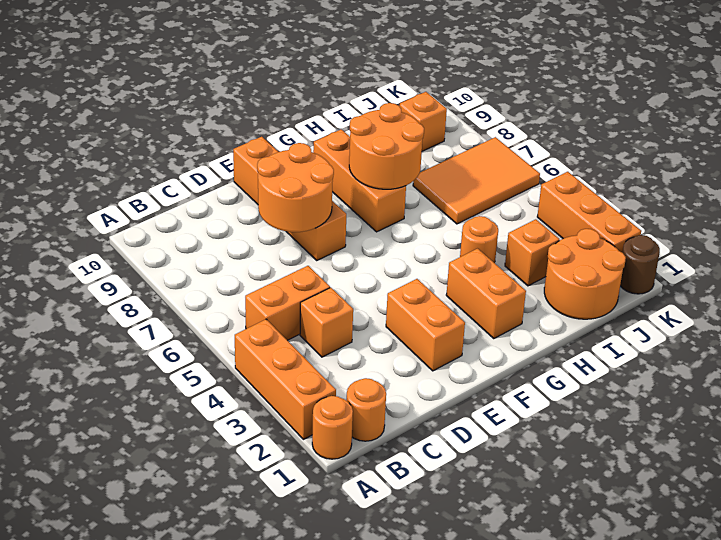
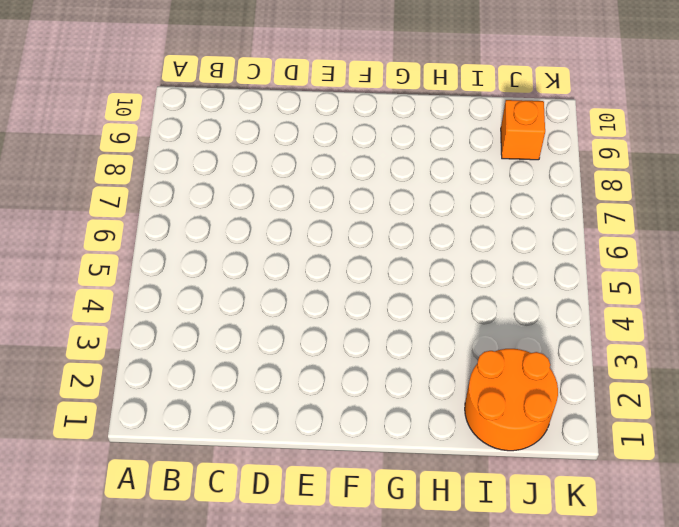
none -> orange round brick A1 level 1
none -> orange brick A2:A4 level 1
none -> orange round brick B1 level 1

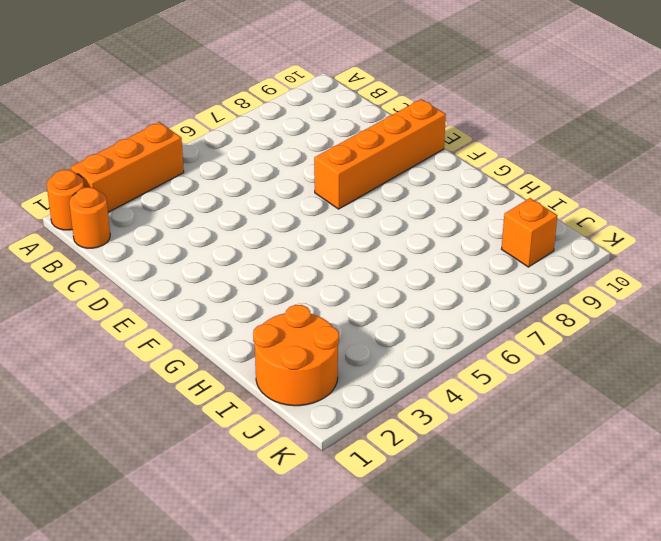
none -> orange brick B5:C5 level 1
none -> orange brick C4 level 1
none -> orange brick E2:E3 level 1

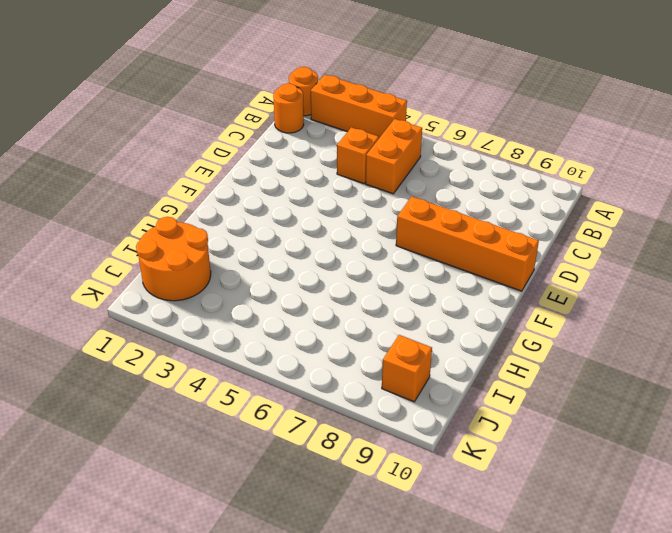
none -> orange brick E2:E3 level 1
none -> orange brick G2:G3 level 1
none -> orange brick G7:G9 level 1

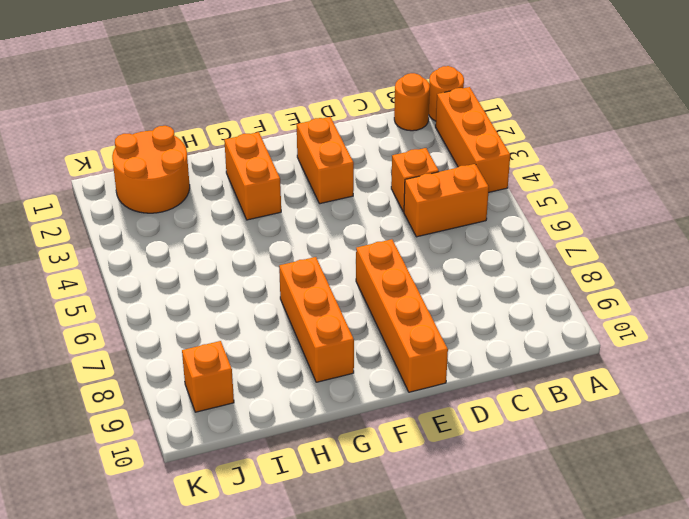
none -> orange round brick H4 level 1
none -> orange brick I3 level 1
none -> orange tile I6:K7 level 1

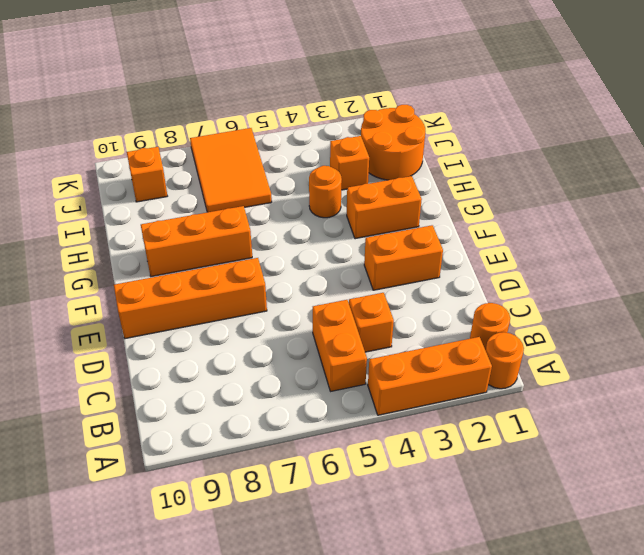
none -> brown round brick K1 level 1
none -> orange brick K2:K4 level 1
none -> orange round brick D7:E8 level 2

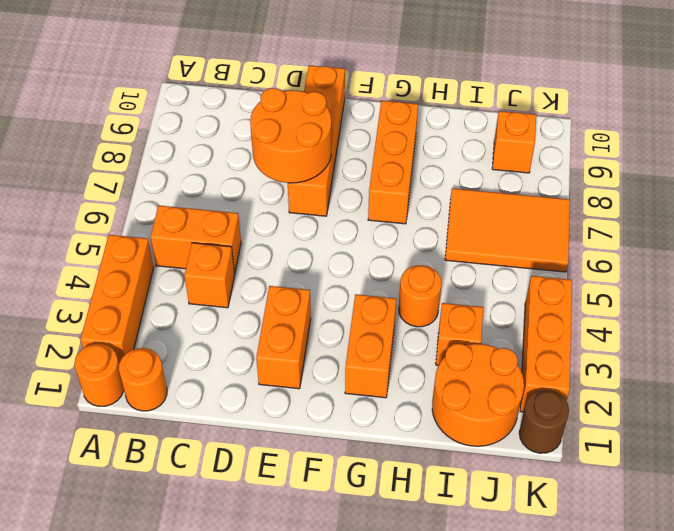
none -> orange round brick G7:H8 level 2

